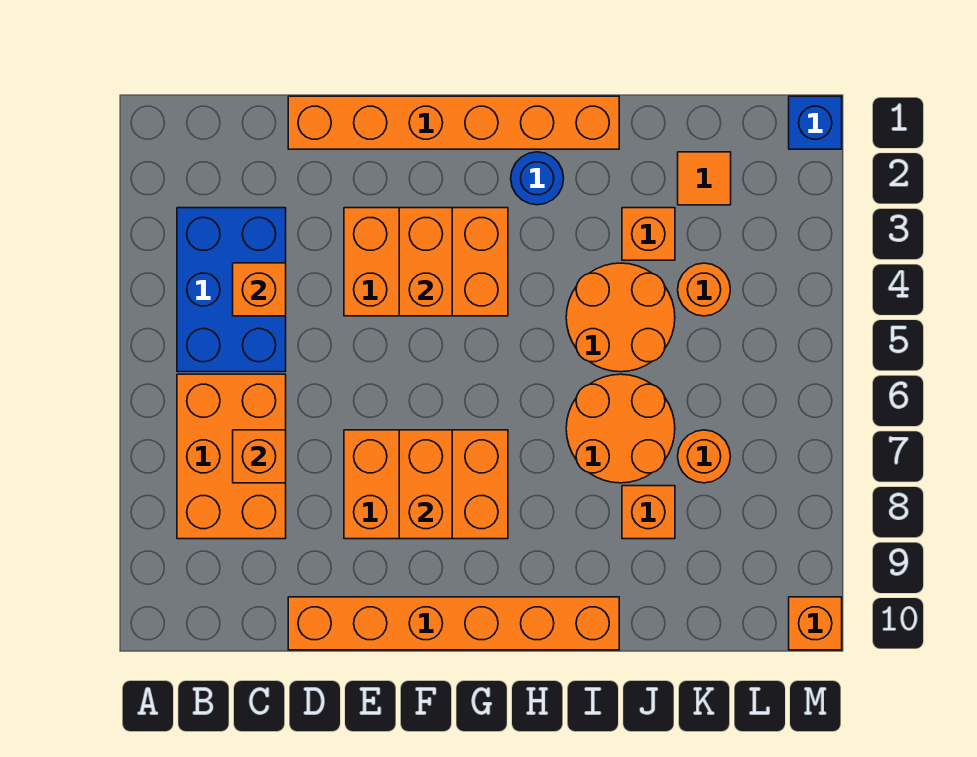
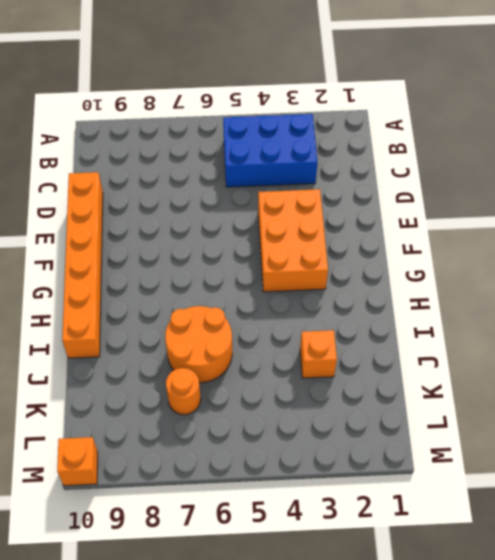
none -> orange brick B6:C8 level 1
none -> orange brick D1:I1 level 1
none -> orange brick E7:G8 level 1

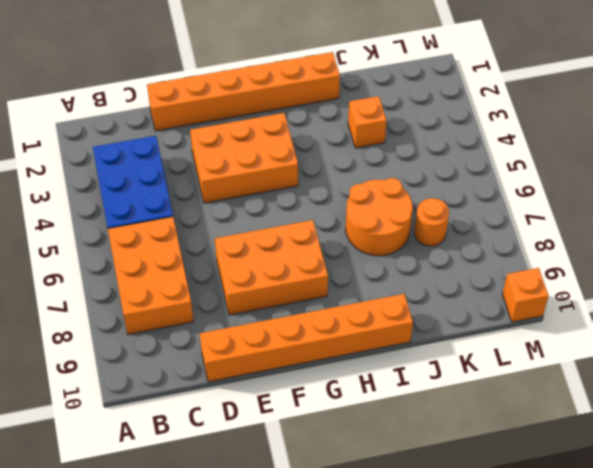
none -> blue round brick H2 level 1
none -> orange round brick I4:J5 level 1
none -> orange brick J8 level 1

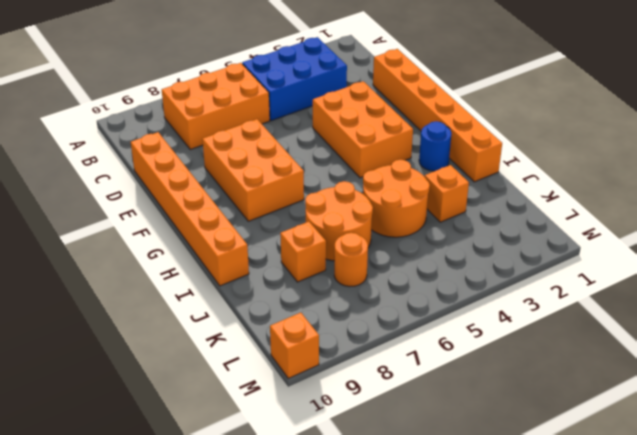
none -> orange tile K2 level 1
none -> orange round brick K4 level 1
none -> blue brick M1 level 1

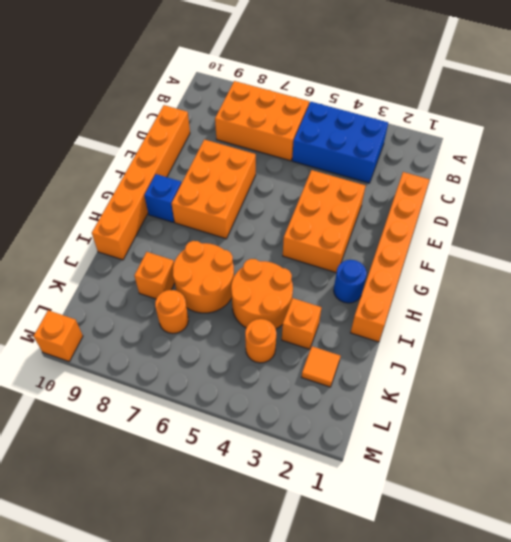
blue brick G9 level 1 -> blue brick M1 level 1
none -> orange brick C4 level 2
none -> orange brick C7 level 2
none -> orange brick F3:F4 level 2

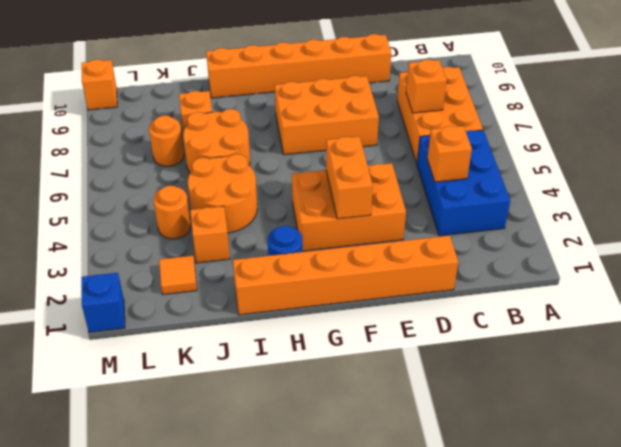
none -> orange brick F7:F8 level 2

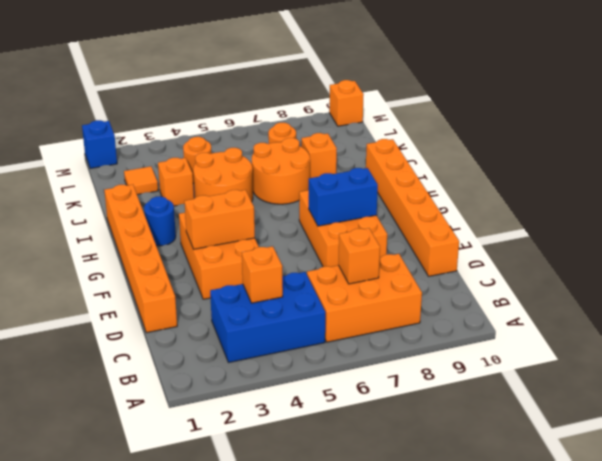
blue brick F7:F8 level 2 -> orange brick F7:F8 level 2

